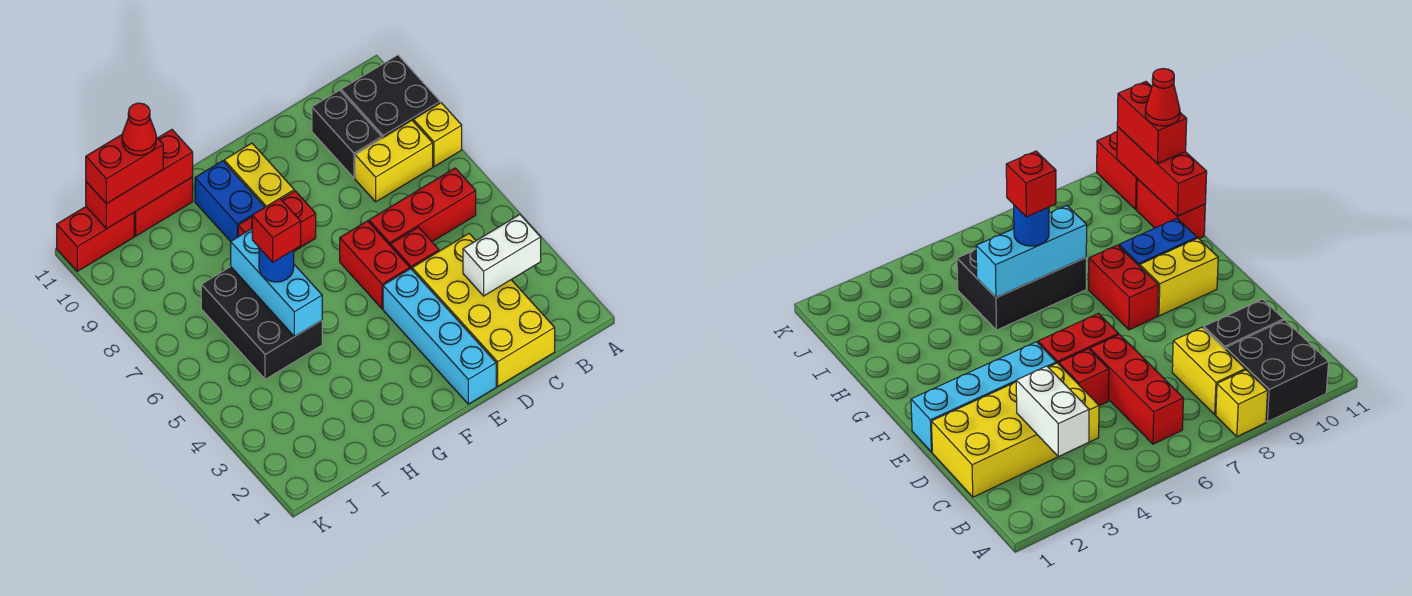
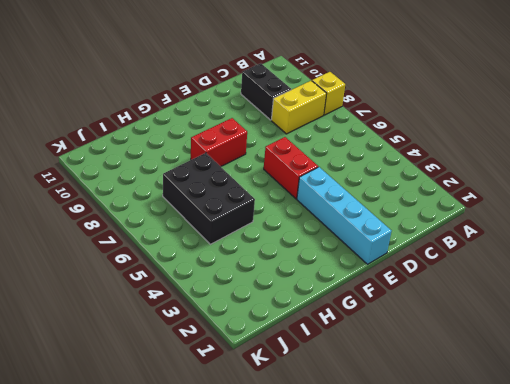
none -> black brick A9:B10 level 1
none -> red brick B6:D6 level 1
none -> yellow brick C1:D4 level 1

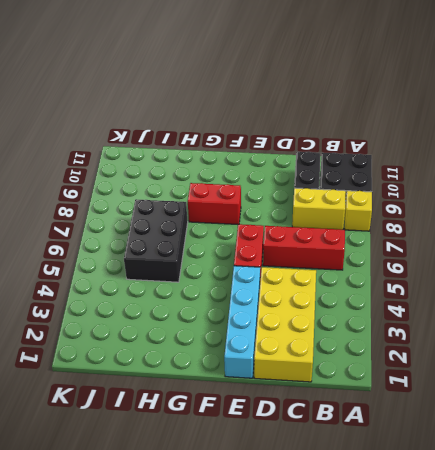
none -> red brick D5 level 1
none -> yellow brick F9:F10 level 1
none -> blue brick G9:G10 level 1

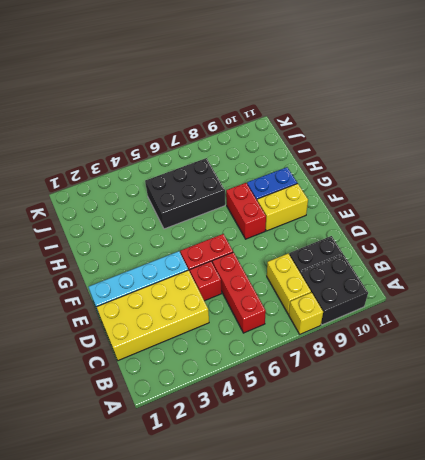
none -> red brick H11:I11 level 1
none -> red brick J11:K11 level 1
none -> white brick B3:C3 level 2

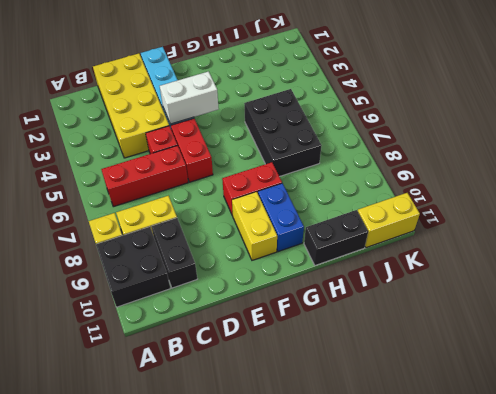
white brick E4:F4 level 2 -> white brick B3:C3 level 2
black brick H11:I11 level 1 -> red brick H11:I11 level 1
yellow brick J11:K11 level 1 -> red brick J11:K11 level 1
none -> cyan brick H5:H7 level 2
none -> red brick H11:J11 level 2
none -> blue round brick H6 level 3

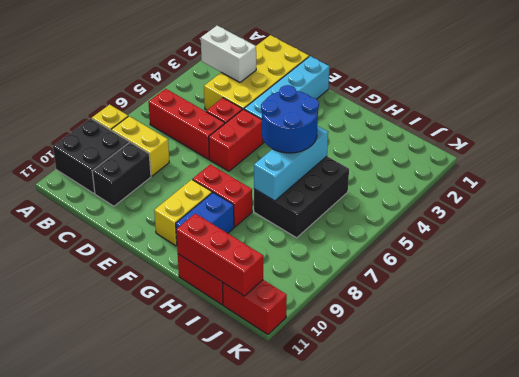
blue round brick G5:H6 level 3 -> blue round brick H6 level 3
none -> red brick I11:J11 level 3
none -> red brick H6 level 4
none -> red cone I11 level 4

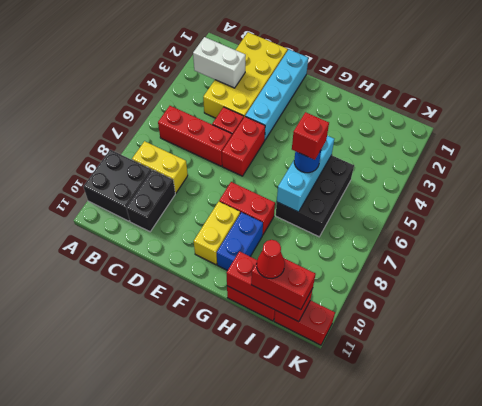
none -> yellow brick A8 level 1

